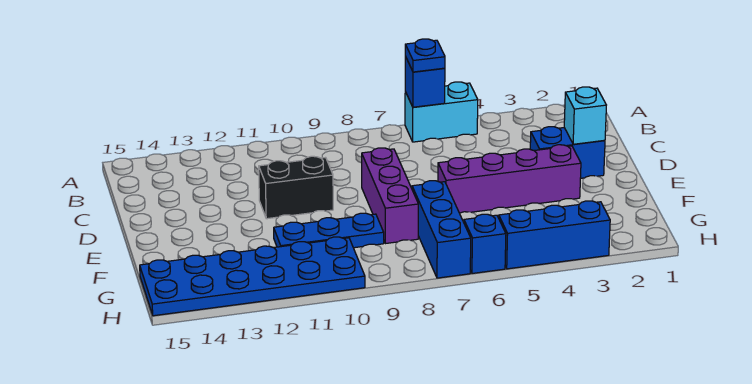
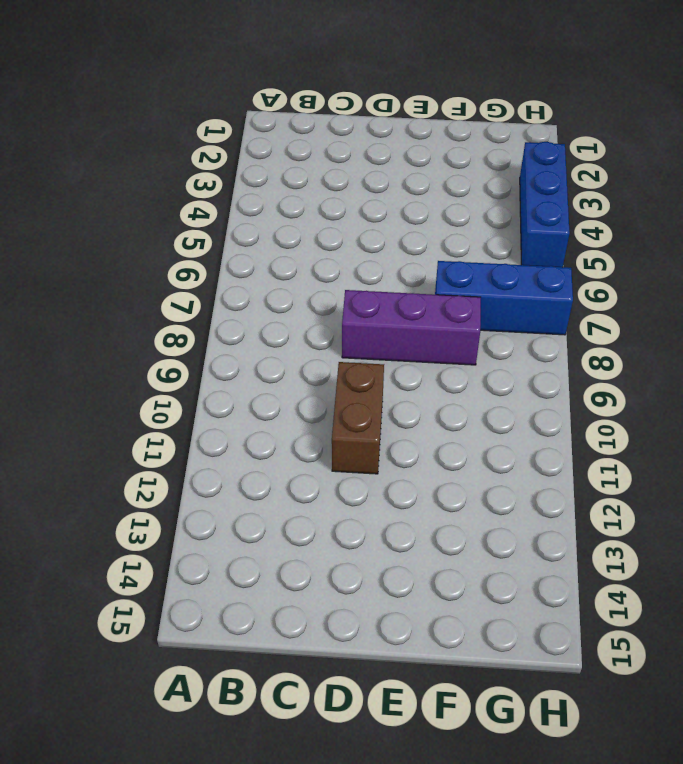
brown brick D10:D11 level 1 -> black brick D10:D11 level 1
none -> cyan brick A5:A6 level 1
none -> blue brick D2:D3 level 1
none -> purple brick E3:E6 level 1

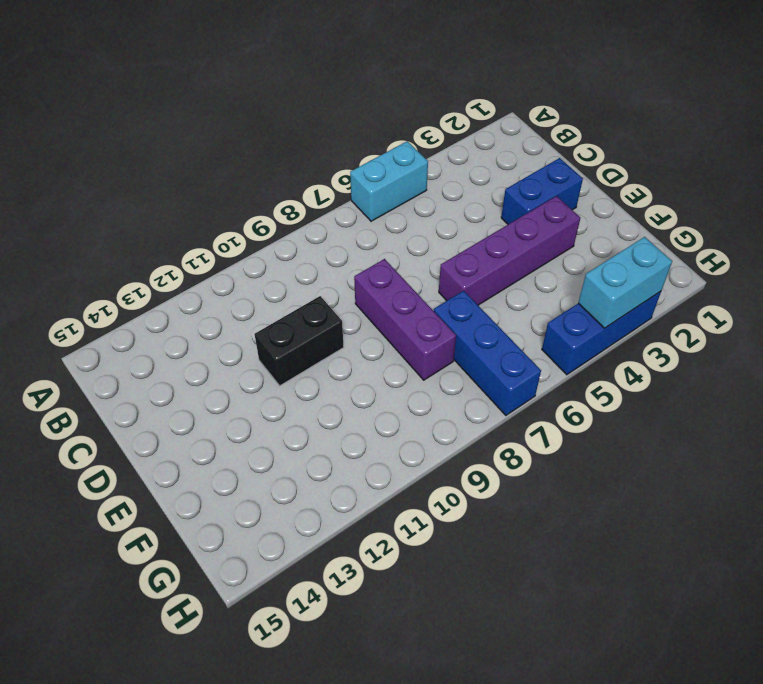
cyan brick H3:H4 level 2 -> none
none -> blue plate F9:F11 level 1
none -> blue plate G10:H15 level 1
none -> blue brick H6 level 1

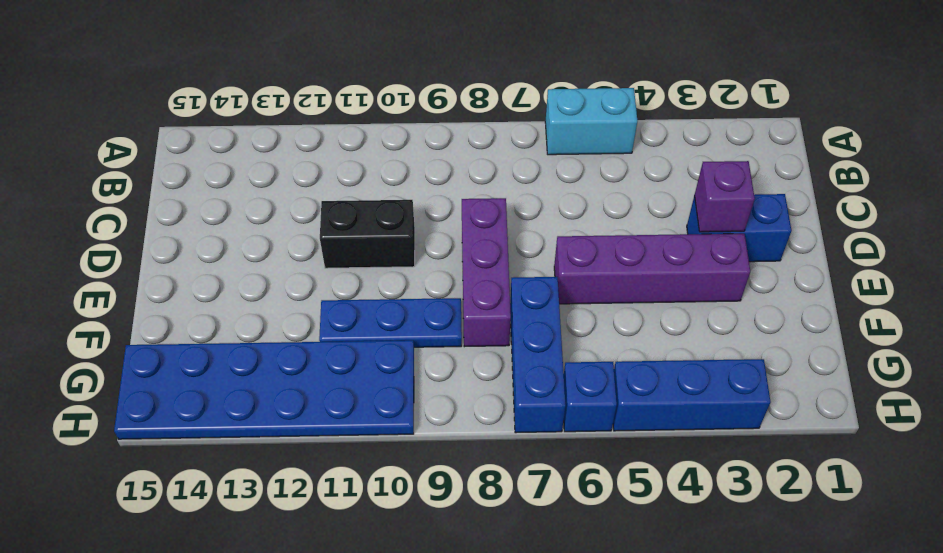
purple brick D3 level 2 -> none
none -> blue brick A6 level 2
none -> cyan brick D2 level 2
none -> blue plate A6 level 3

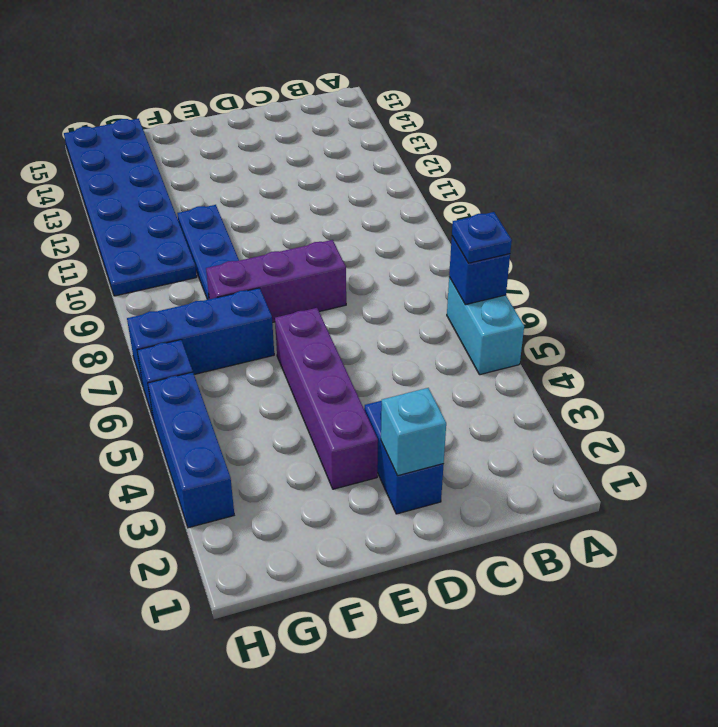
none -> black brick D10:D11 level 1

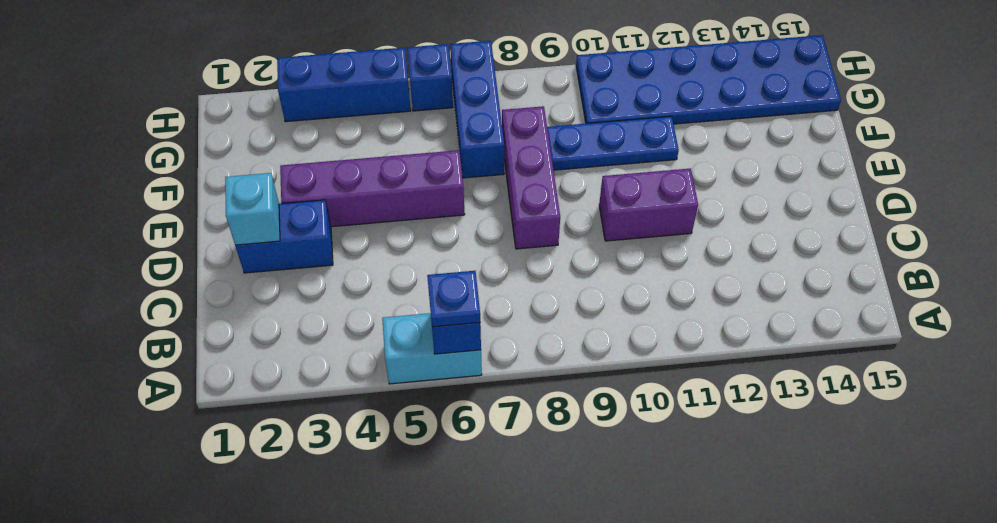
purple brick D10:D11 level 1 -> black brick D10:D11 level 1

